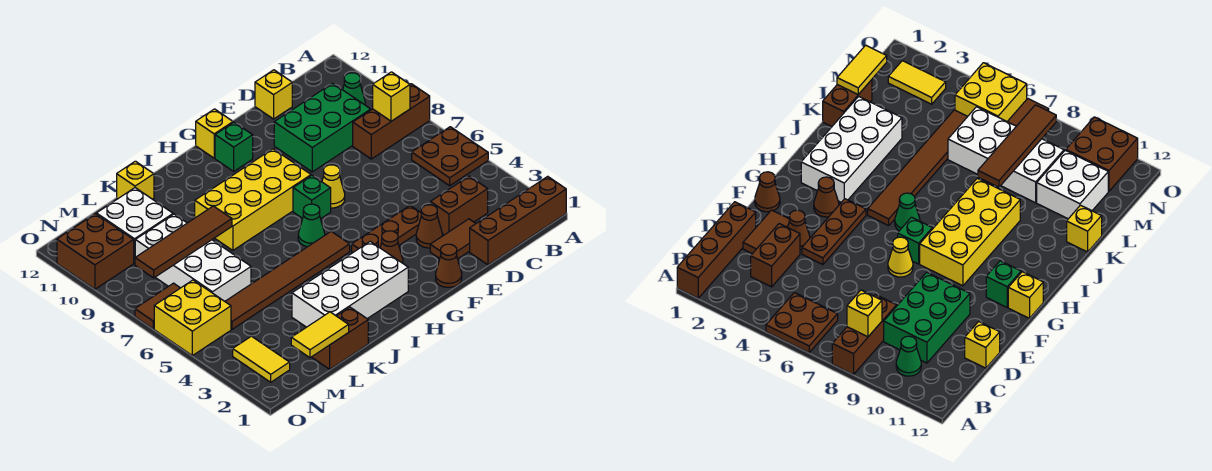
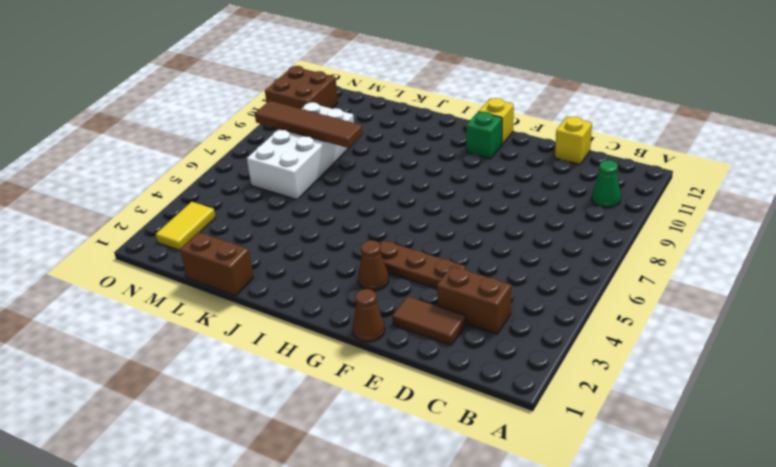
none -> brown brick A1:D1 level 1
none -> brown plate A5:B6 level 1
none -> brown brick A8:C8 level 1
none -> green brick C9:E10 level 1

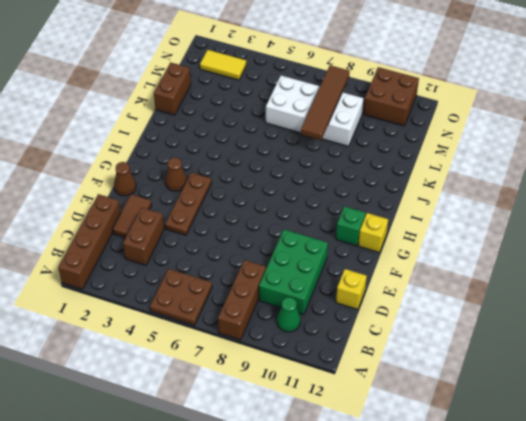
none -> brown cone E3 level 1
none -> yellow cone F7 level 1
none -> green brick G7 level 1
none -> yellow brick G8:J9 level 1

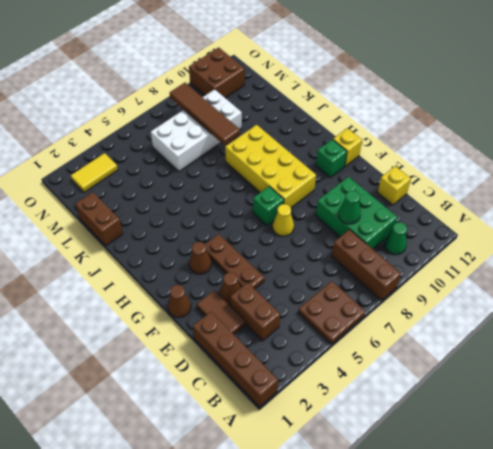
green cone D9 level 2 -> green cone H6 level 1
none -> white brick H2:K3 level 1
none -> brown tile H5:M5 level 1
none -> yellow brick K12 level 1
none -> white brick L10:M11 level 1

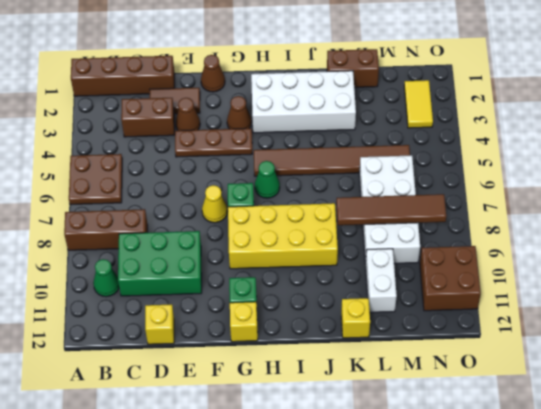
white brick L10:L11 level 1 -> white brick L10:M11 level 1
none -> yellow brick N5:O6 level 1
none -> brown tile N7:O7 level 1
none -> yellow brick B8 level 2
none -> yellow tile L1:M1 level 2

